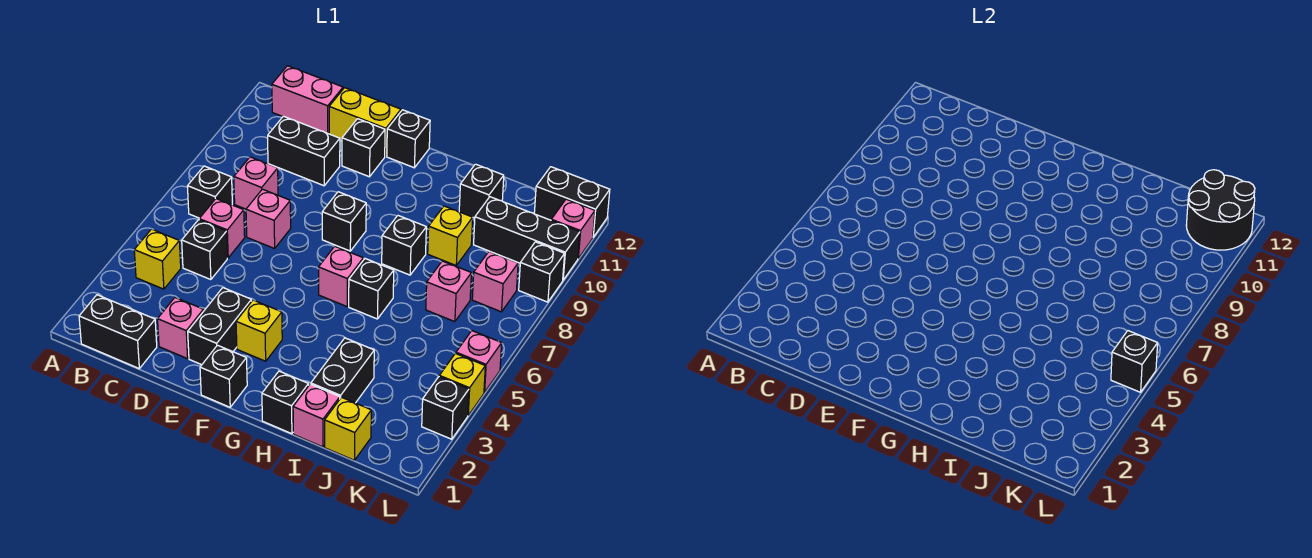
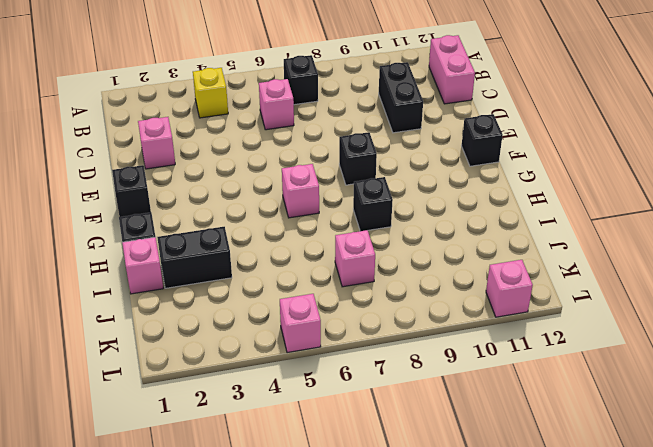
none -> black brick B1:C1 level 1
none -> black brick C5 level 1
none -> pink brick C8 level 1
none -> pink brick D7 level 1

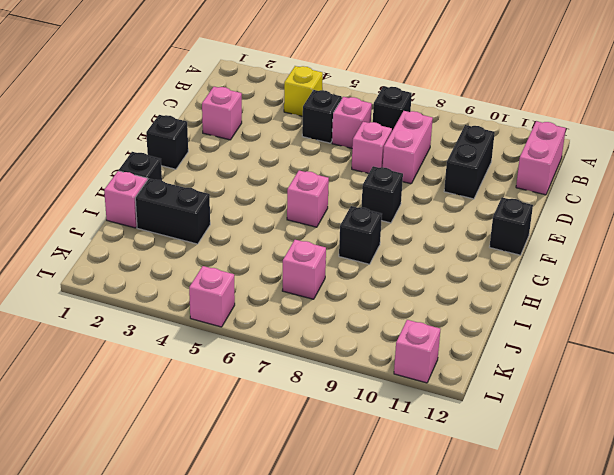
pink brick C8:D8 level 1 -> pink brick C8 level 1
none -> black brick B1:C1 level 1
none -> yellow brick D12:E12 level 1
none -> black brick E2:E3 level 1
none -> black brick E11 level 1

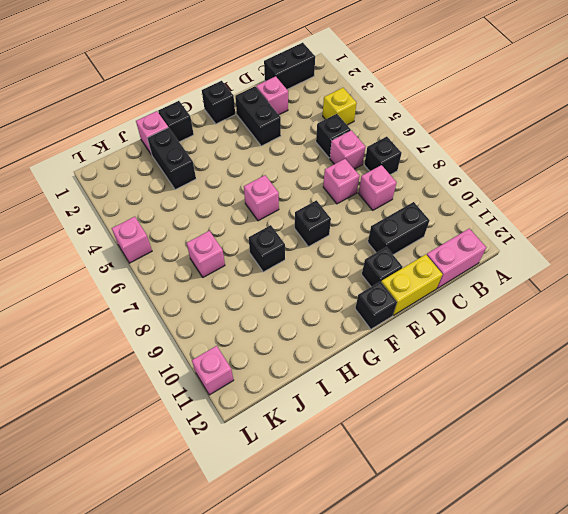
none -> yellow brick F3 level 1
none -> black brick H6 level 1
none -> yellow brick I9 level 1
none -> black brick I11 level 1

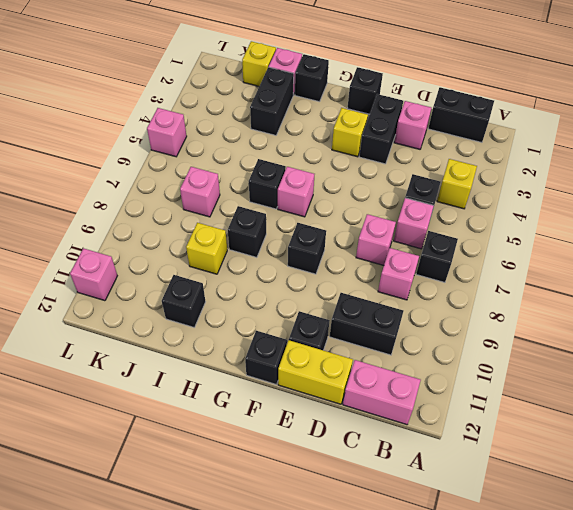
none -> black brick J10:L10 level 1
none -> pink brick K8 level 1
none -> black brick K12:L12 level 1
none -> black brick L3 level 1

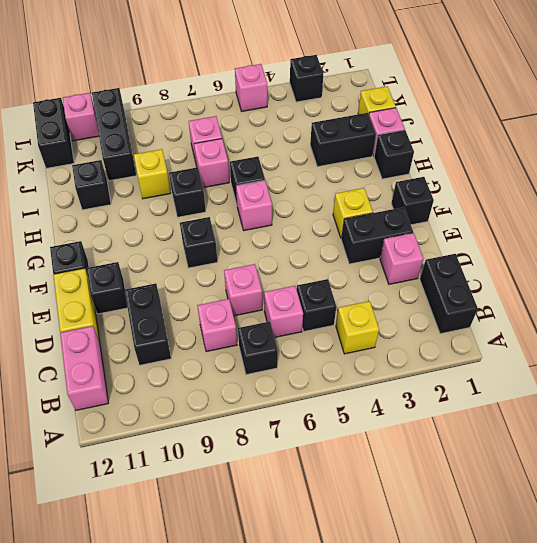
pink brick I7 level 1 -> pink brick K8 level 1
none -> yellow brick L4 level 1
none -> black brick L9 level 1
none -> black round brick K11:L12 level 2
none -> black brick L5 level 2

